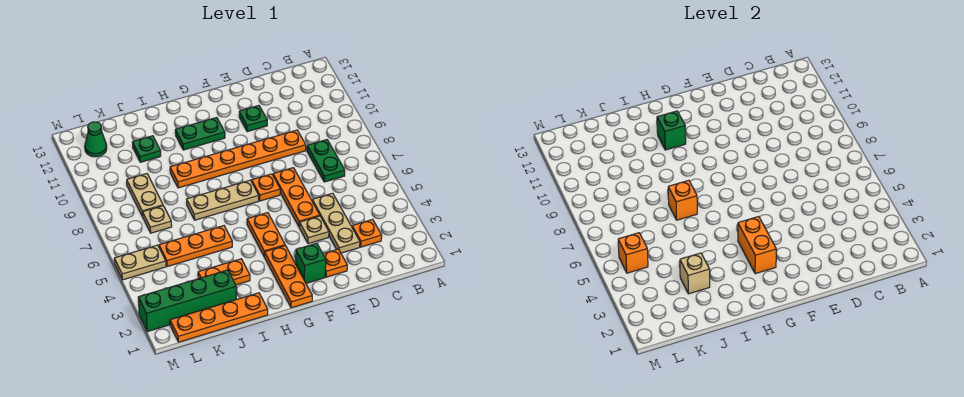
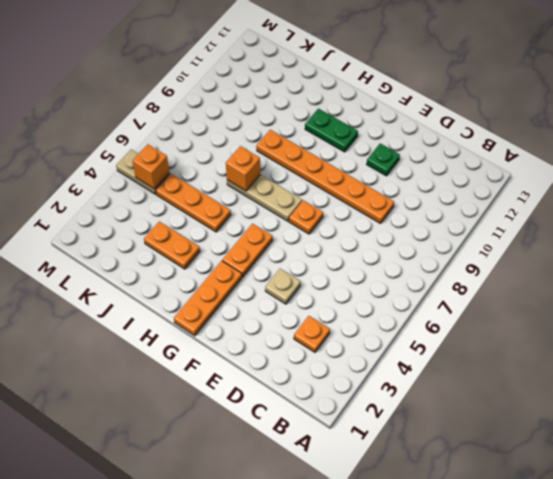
none -> green plate C7:C8 level 1
none -> tan plate D3:D5 level 1
none -> orange plate E2 level 1

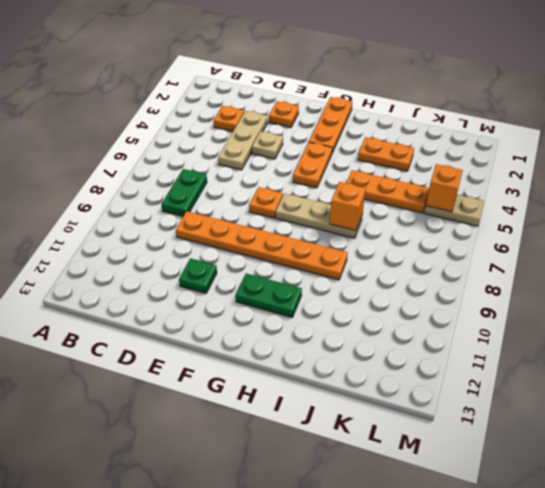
none -> orange plate E5:E7 level 1
none -> green brick F2 level 1
none -> orange plate I1:L1 level 1

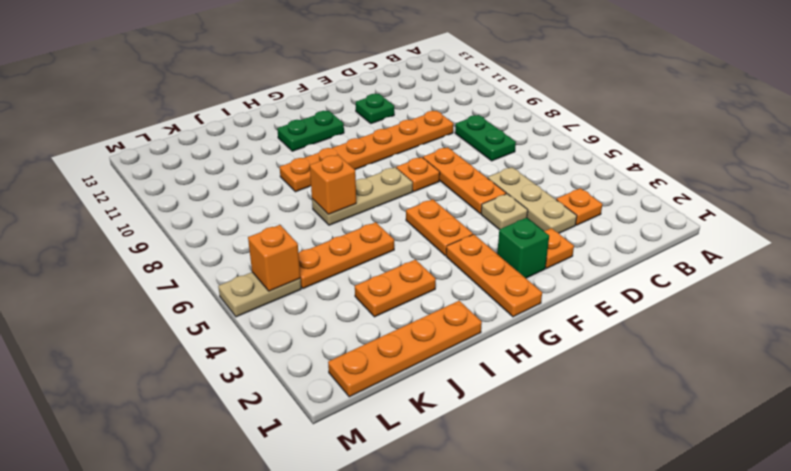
none -> green brick J2:M2 level 1
none -> green plate J11 level 1
none -> tan plate K7 level 1

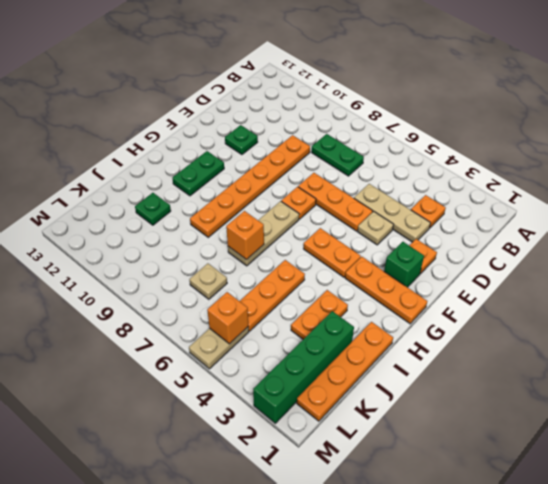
none -> tan plate K8:K9 level 1
none -> green cone L12 level 1
none -> orange brick G3:G4 level 2

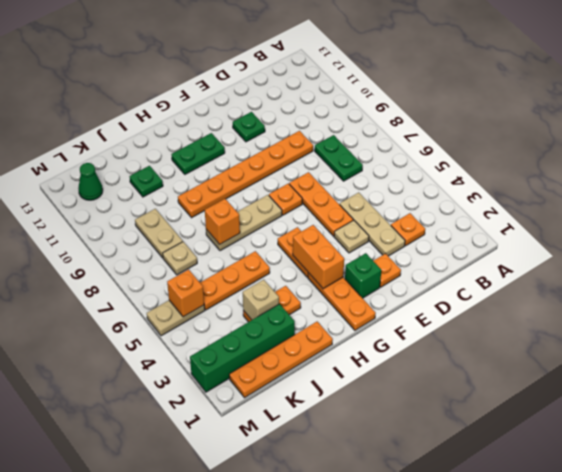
none -> green brick H11 level 2

